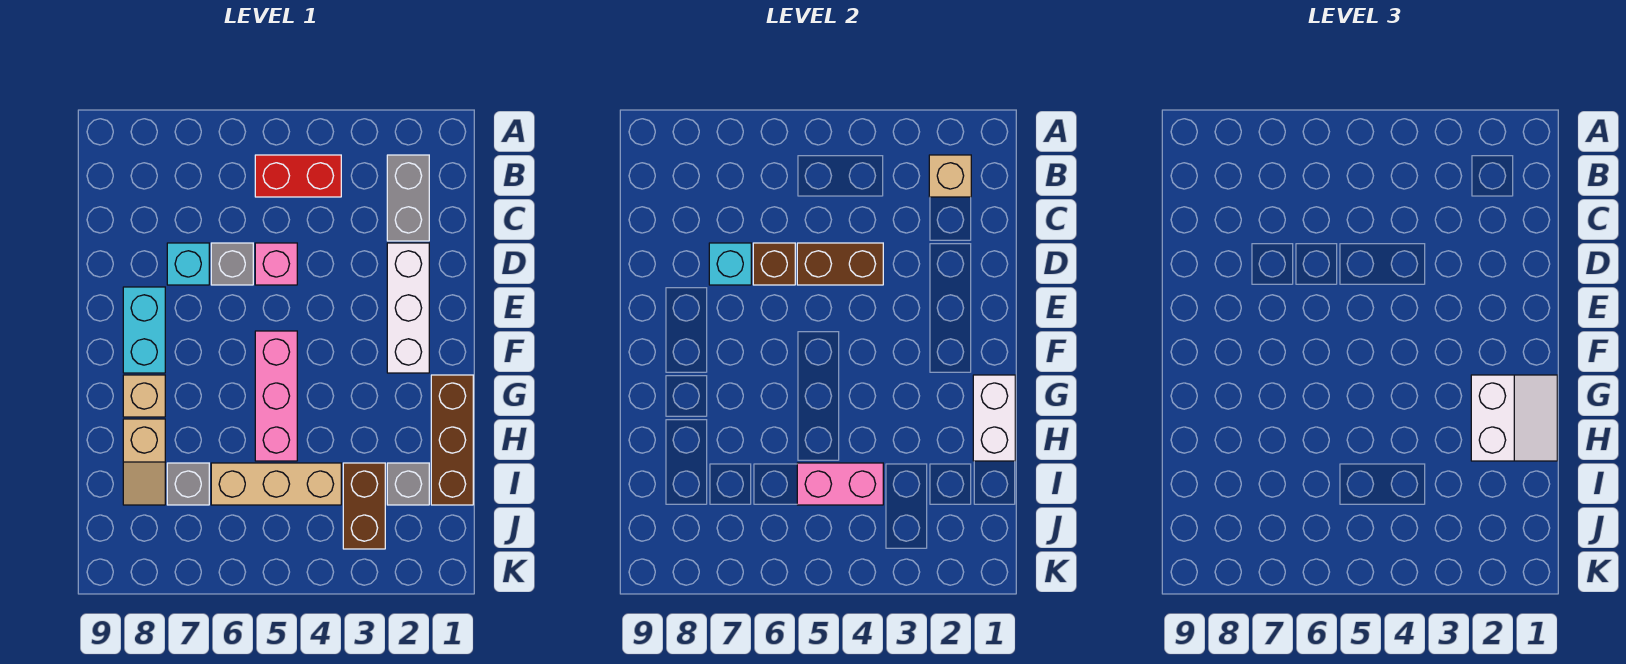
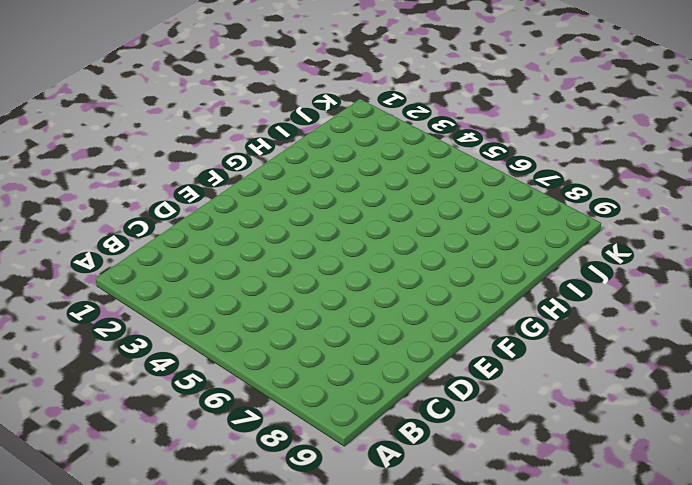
none -> grey brick B2:C2 level 1
none -> red brick B4:B5 level 1
none -> white brick D2:F2 level 1

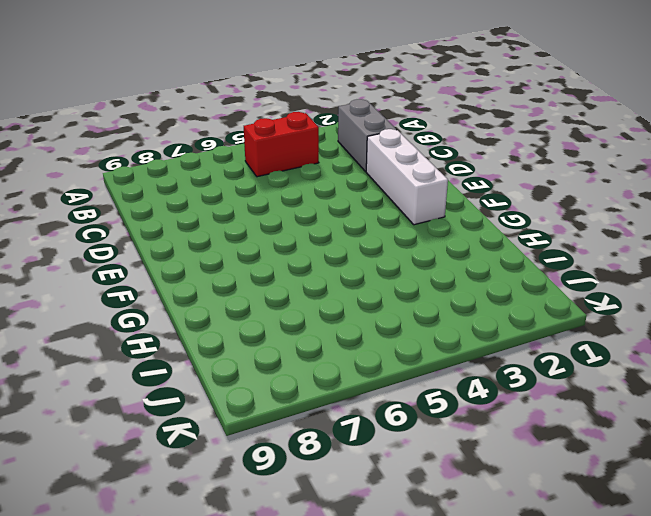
none -> pink brick D5 level 1
none -> grey brick D6 level 1
none -> cyan brick D7 level 1

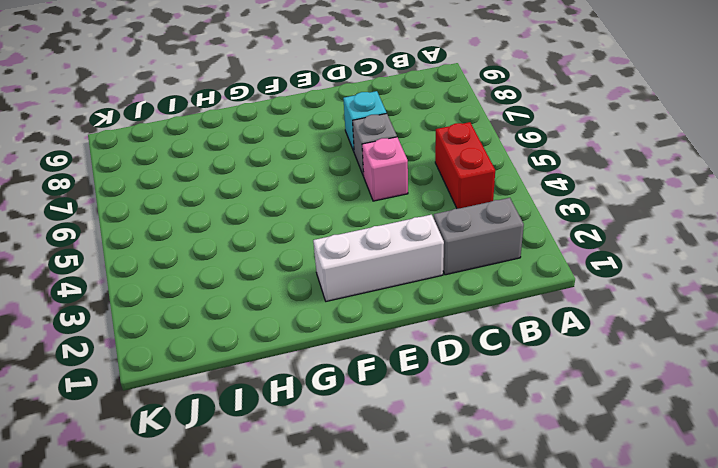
none -> cyan brick E8:F8 level 1
none -> pink brick F5:H5 level 1
none -> brown brick G1:I1 level 1

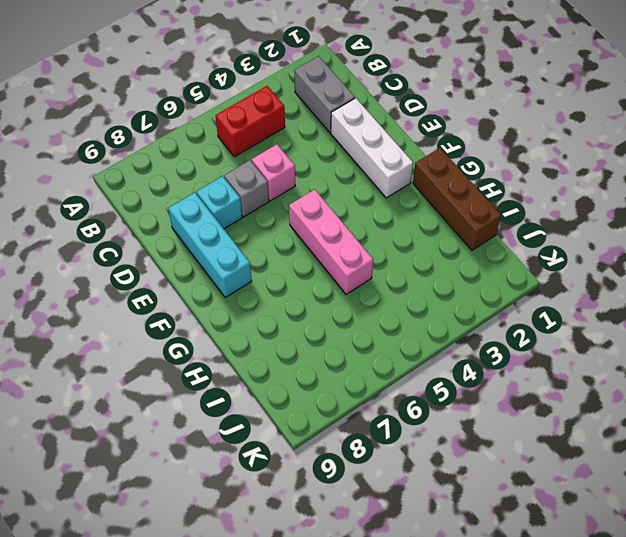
cyan brick D8:F8 level 1 -> cyan brick E8:F8 level 1
none -> tan brick G8 level 1
none -> tan slope H8:I8 level 1 top H
none -> grey brick I2 level 1

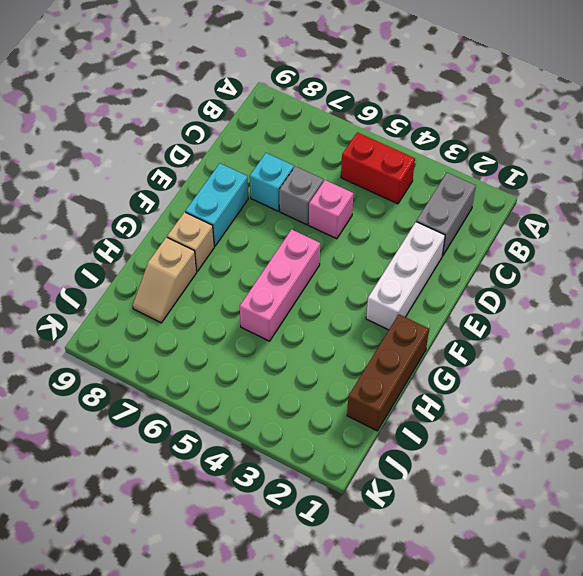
none -> grey brick I2 level 1
none -> brown brick I3:J3 level 1
none -> tan brick I4:I6 level 1

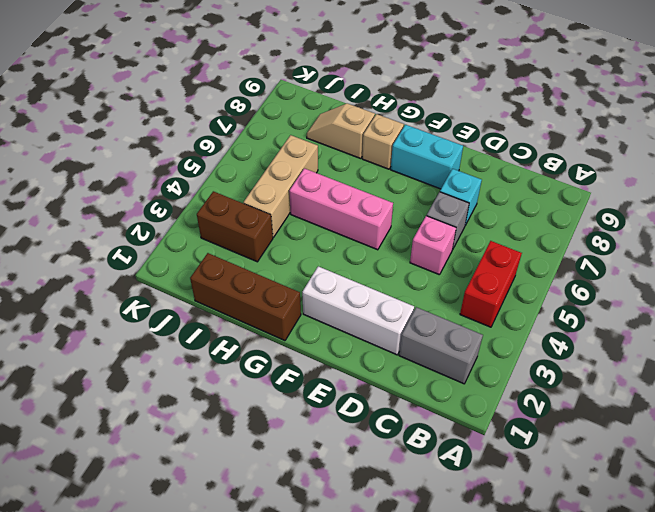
none -> grey brick I2 level 1
none -> grey brick I7 level 1
none -> tan brick B2 level 2

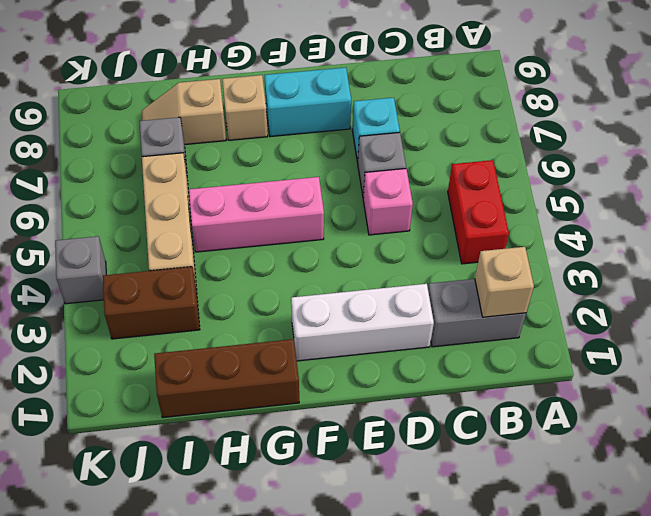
grey brick K4 level 1 -> grey brick I2 level 1
none -> brown brick D4:D5 level 2
none -> brown brick D6 level 2
none -> cyan brick D7 level 2

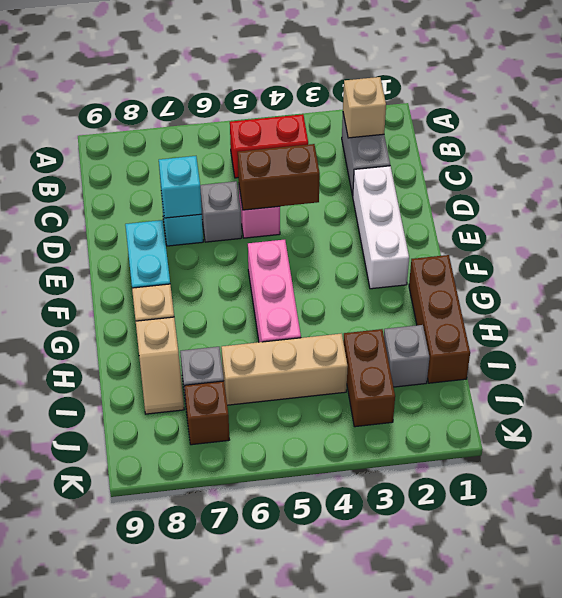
brown brick J7 level 1 -> brown brick D6 level 2
none -> white brick G1:H1 level 2
none -> pink brick I4:I5 level 2
none -> white slope G1:H2 level 3 top 2

